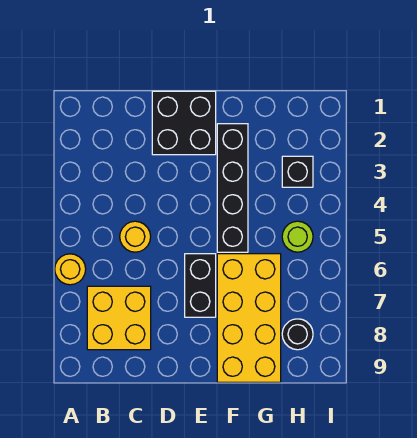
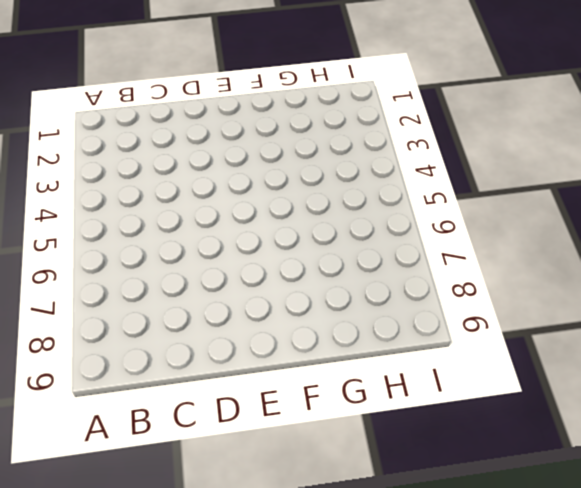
none -> yellow round brick A6 level 1
none -> yellow brick B7:C8 level 1

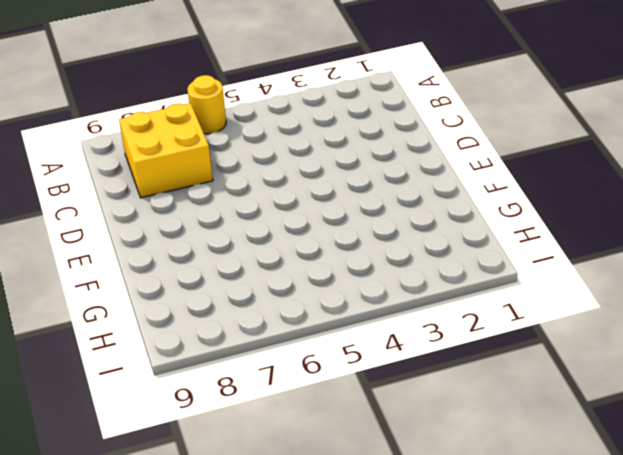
none -> yellow round brick C5 level 1
none -> black brick D1:E2 level 1

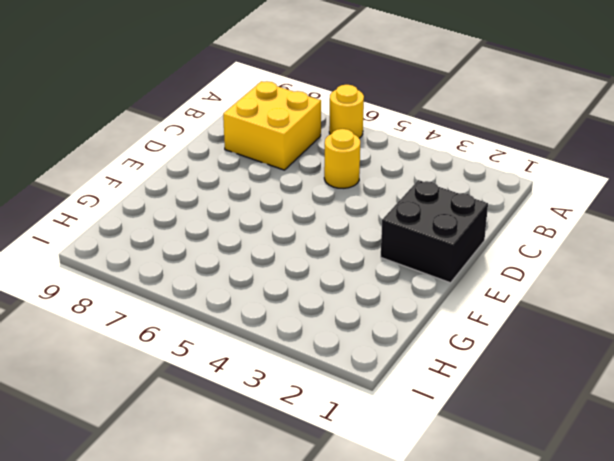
none -> black brick E6:E7 level 1
none -> black brick F2:F5 level 1

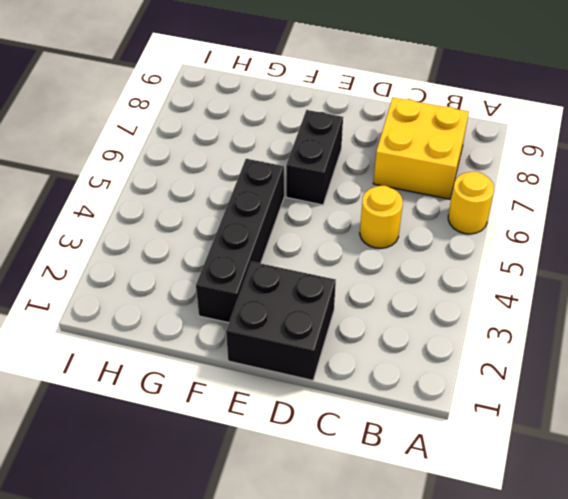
none -> yellow brick F6:G9 level 1
none -> black brick H3 level 1

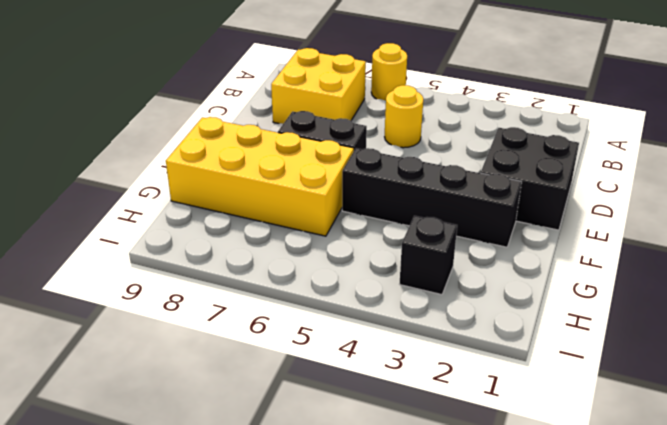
none -> lime round brick H5 level 1
none -> black round brick H8 level 1

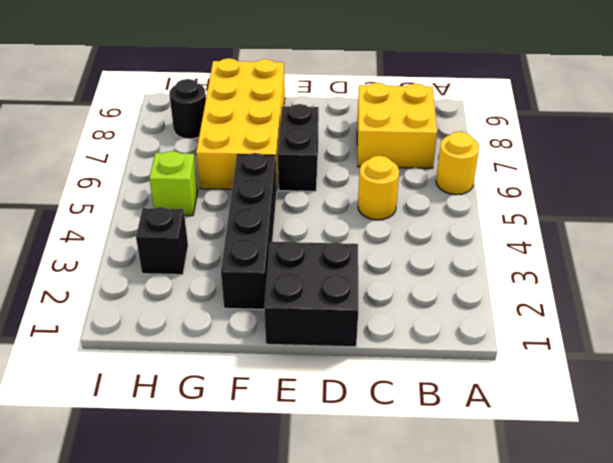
lime brick H5 level 1 -> lime round brick H5 level 1

